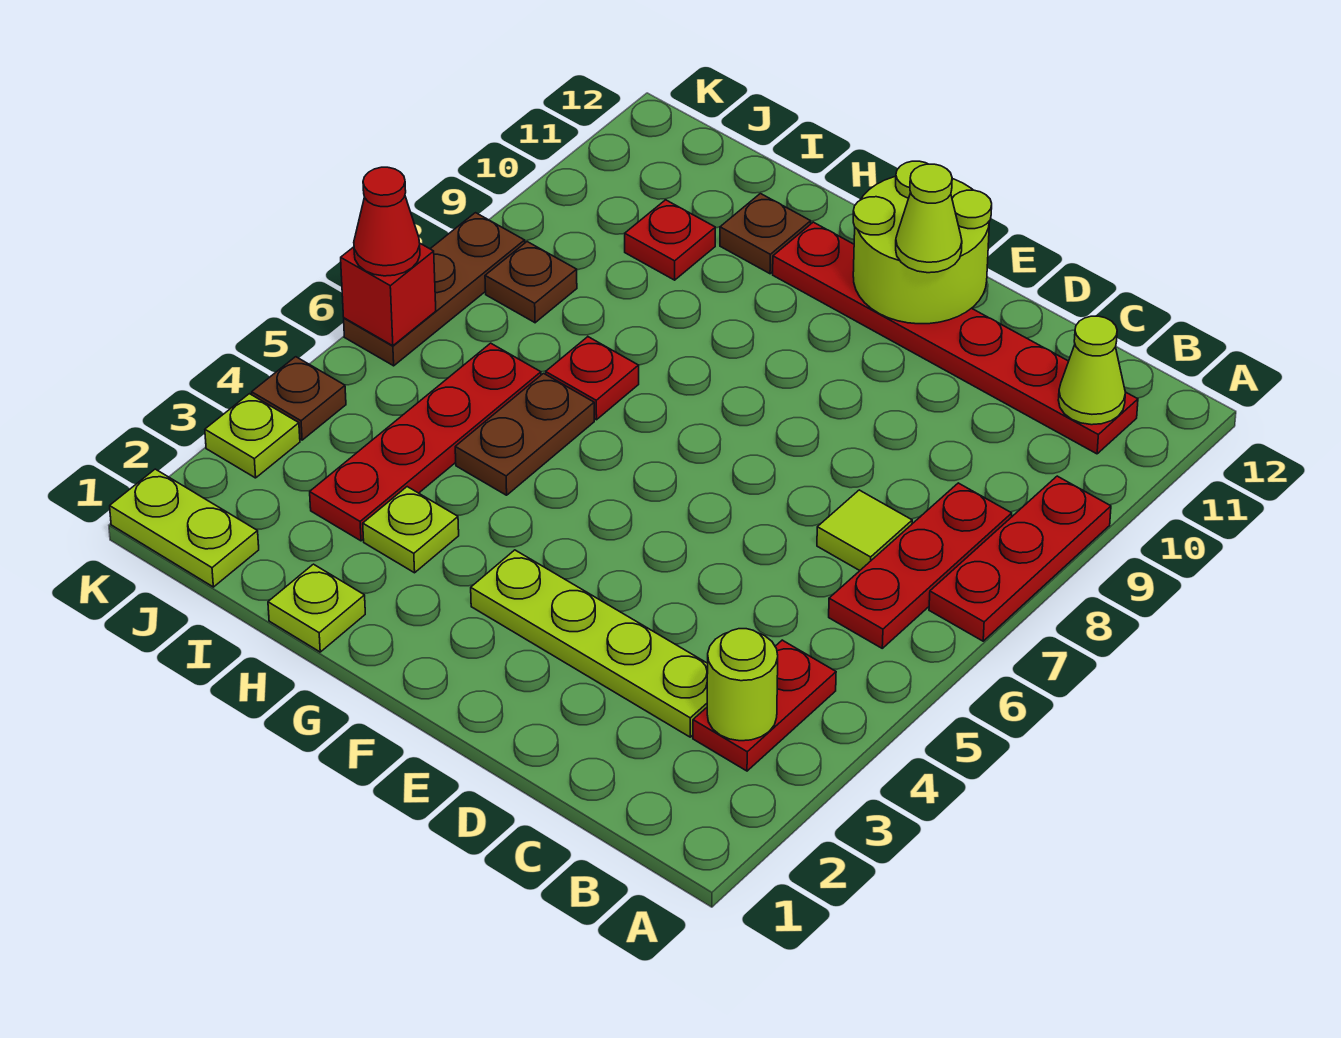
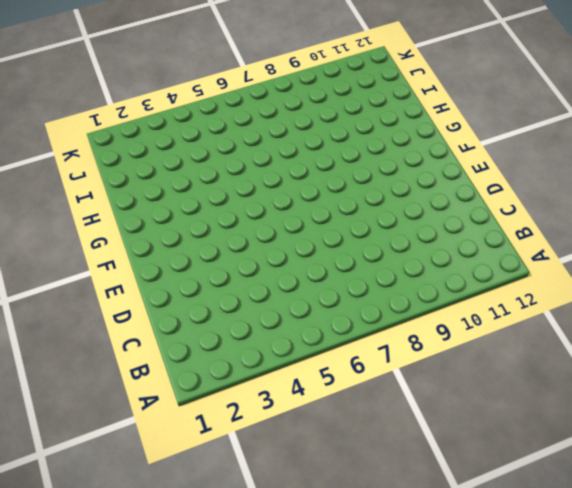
none -> red plate A7:A9 level 1
none -> red plate B3:B4 level 1
none -> red plate B6:B8 level 1

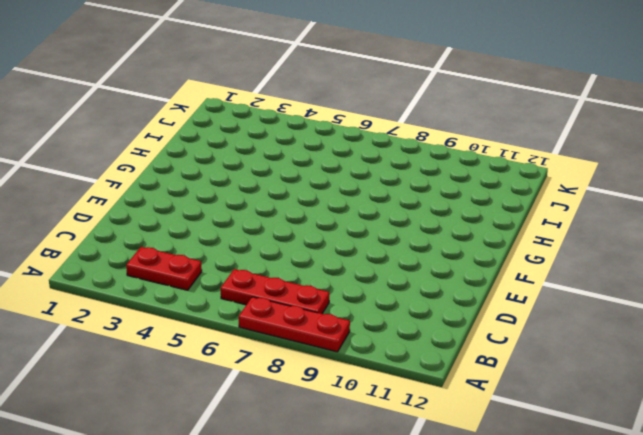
none -> red plate B11:G11 level 1
none -> lime plate C3:F3 level 1
none -> lime tile C7 level 1

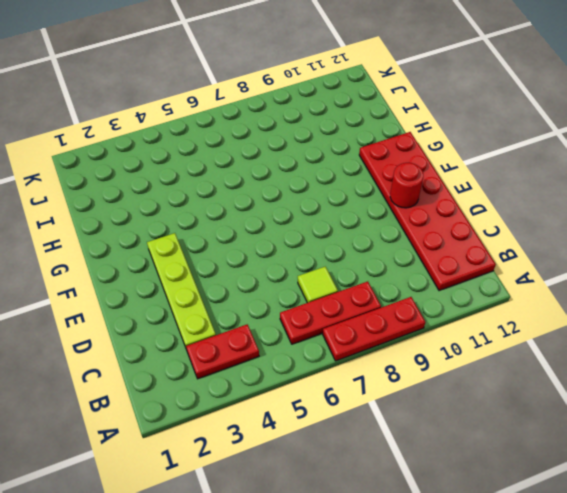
red plate B11:G12 level 1 -> red plate B11:G11 level 1
red round brick E11 level 2 -> lime round brick E11:F12 level 2
none -> lime plate H1 level 1
none -> lime plate H3 level 1
none -> brown plate H5:H6 level 1

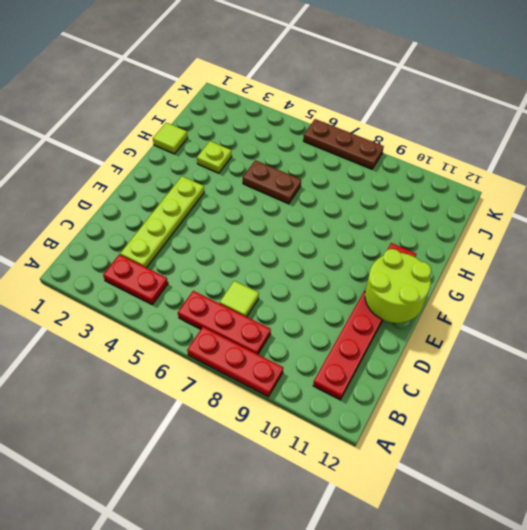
lime tile H1 level 1 -> lime plate H1 level 1
none -> red plate H7 level 1
none -> brown plate H11 level 1
none -> red plate I3:I6 level 1

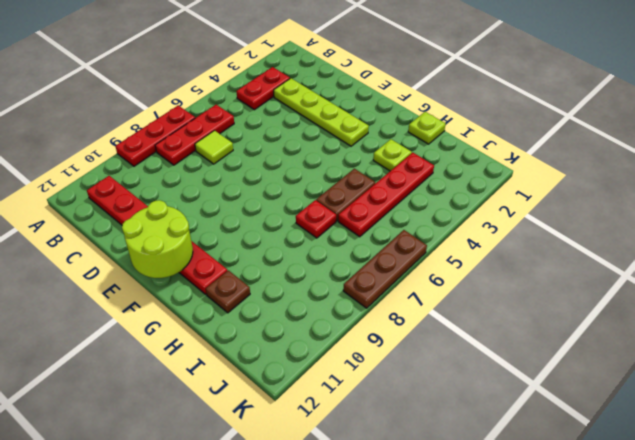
none -> red plate I10 level 1
none -> lime plate J1:K1 level 1
none -> brown plate J8 level 1

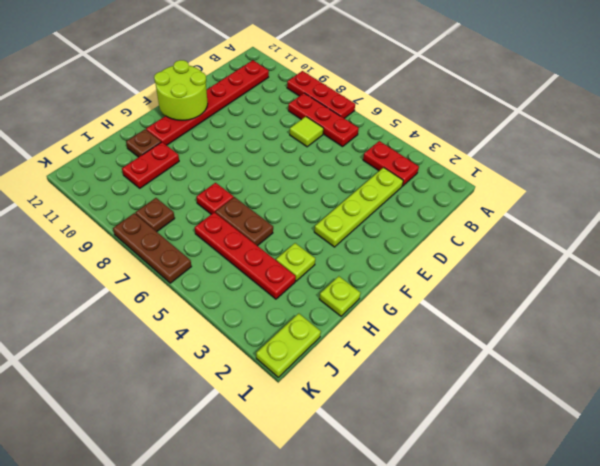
red plate H10:I10 level 1 -> red plate I10 level 1
none -> lime plate K3 level 1
none -> brown plate K4 level 1
none -> lime round brick B3 level 2

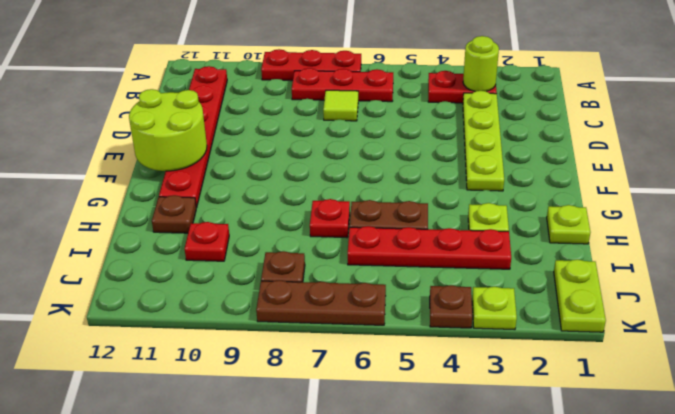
none -> lime cone B11 level 2
none -> red brick K6 level 2
none -> lime cone E11 level 3

